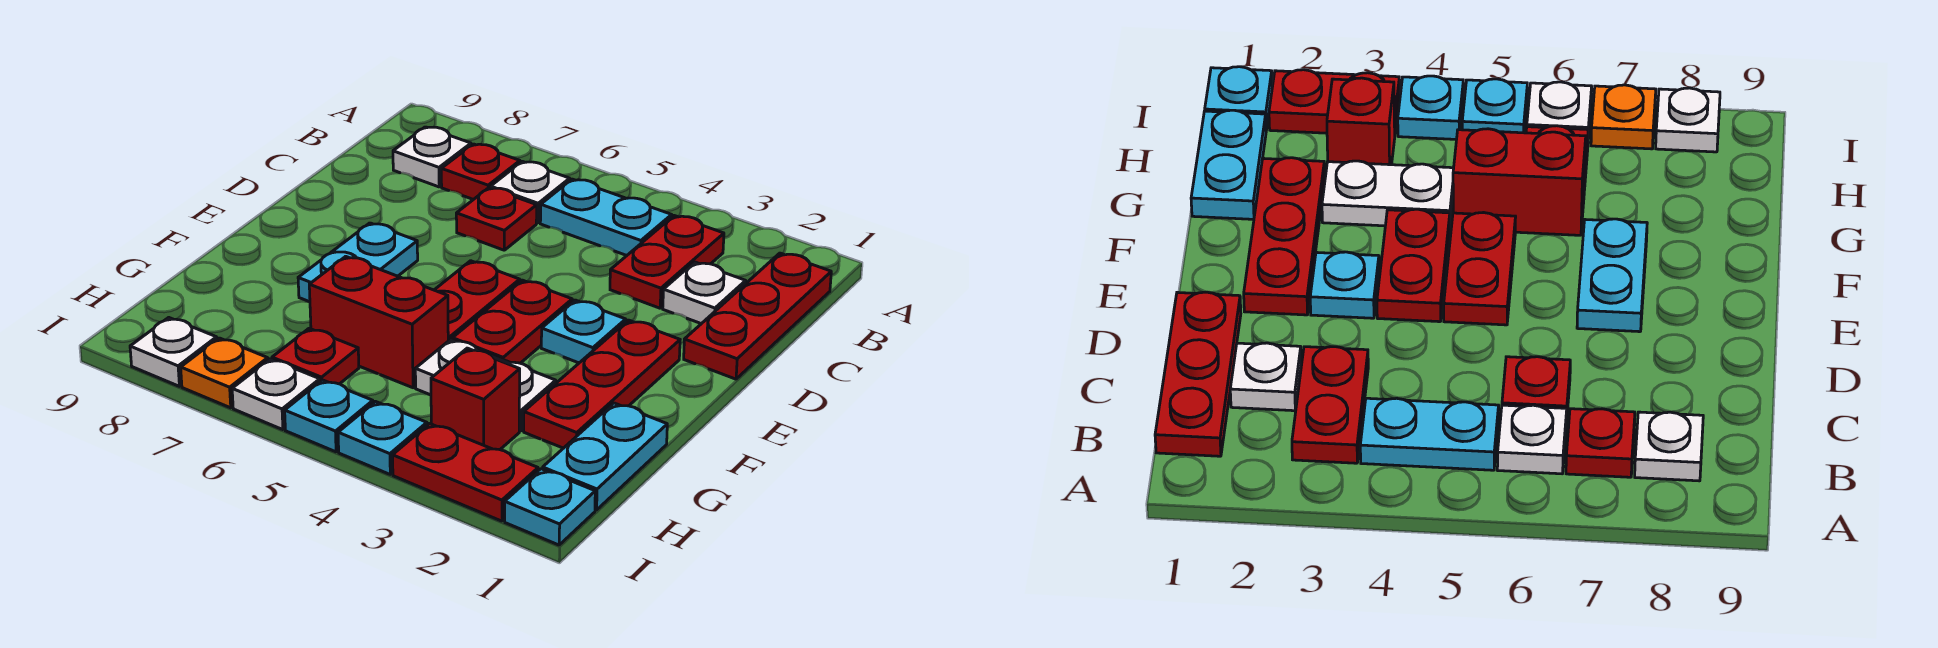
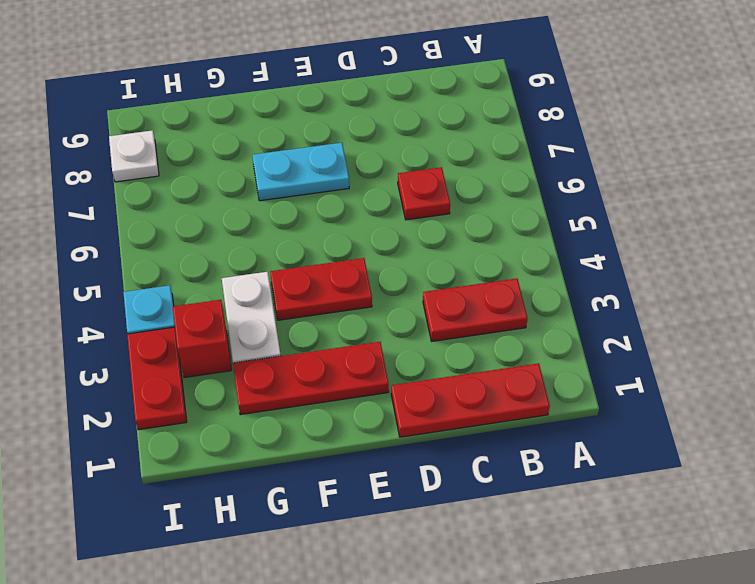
none -> cyan plate B4:B5 level 1
none -> white plate B6 level 1
none -> red plate B7 level 1

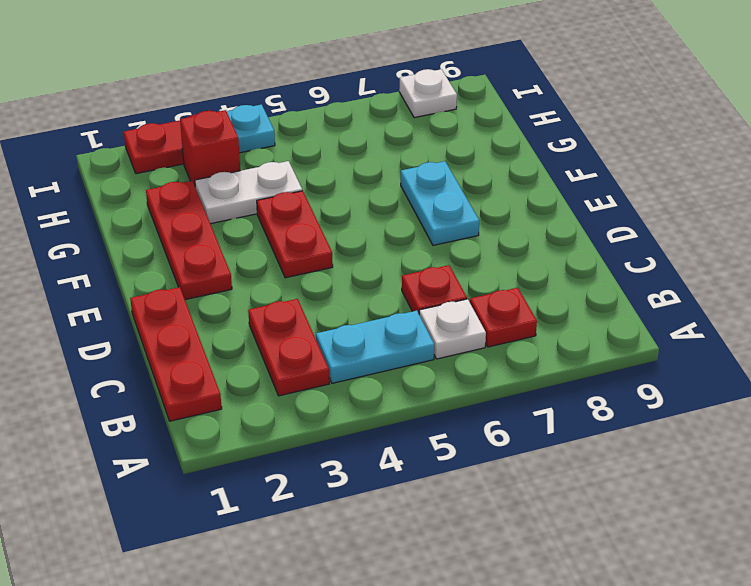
none -> white plate B8 level 1
none -> white plate C2 level 1
none -> cyan plate E3 level 1

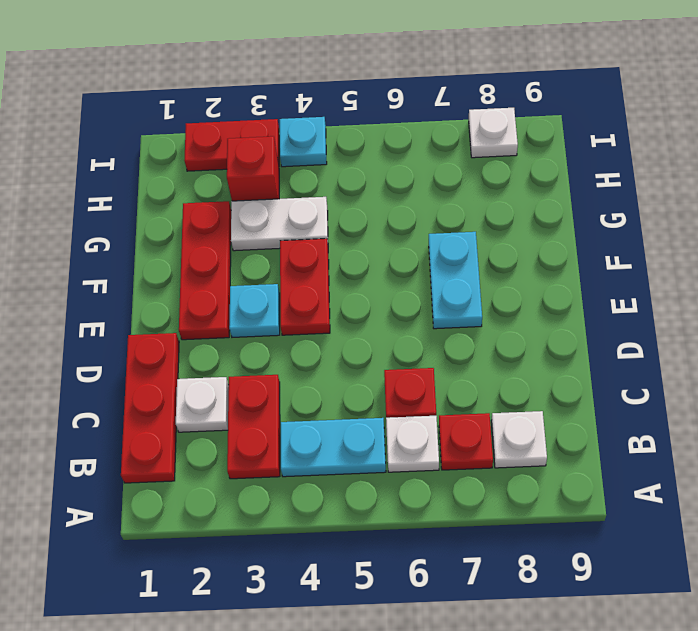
none -> red plate E5:F5 level 1
none -> cyan plate G1:H1 level 1
none -> red brick G5:G6 level 1

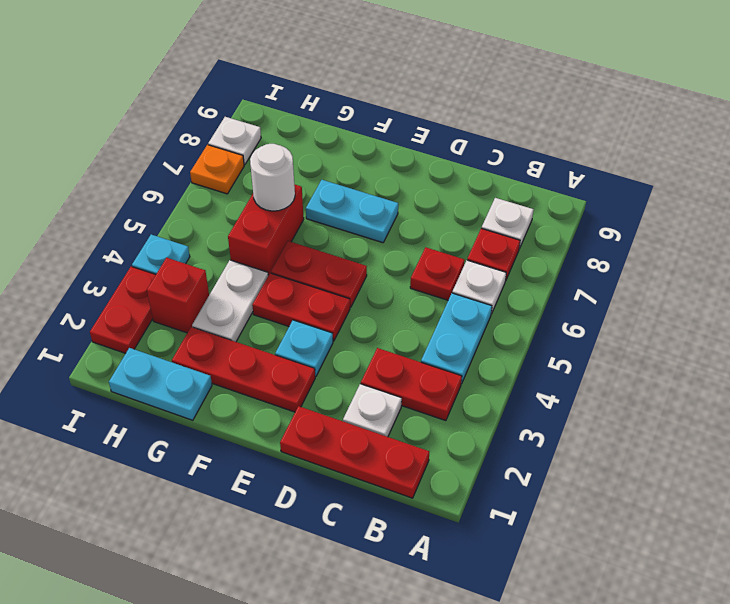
white round brick G6 level 2 -> none
none -> red plate H6 level 1
none -> cyan plate I1 level 1
none -> cyan plate I5 level 1

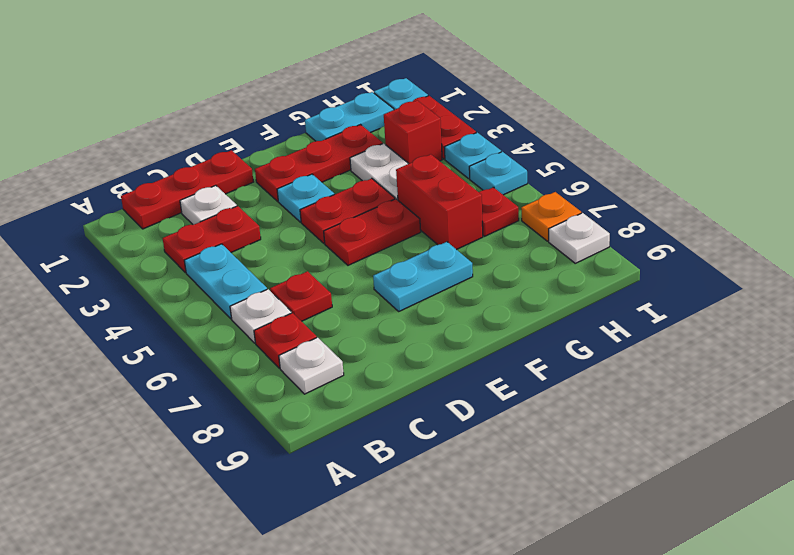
none -> white plate I6 level 1

